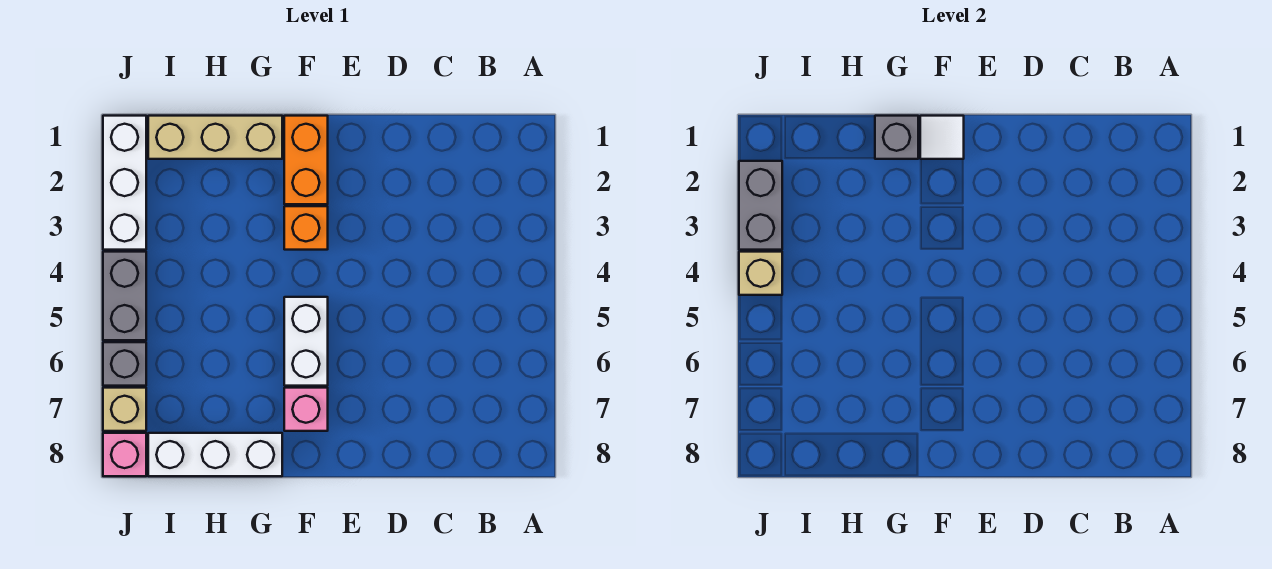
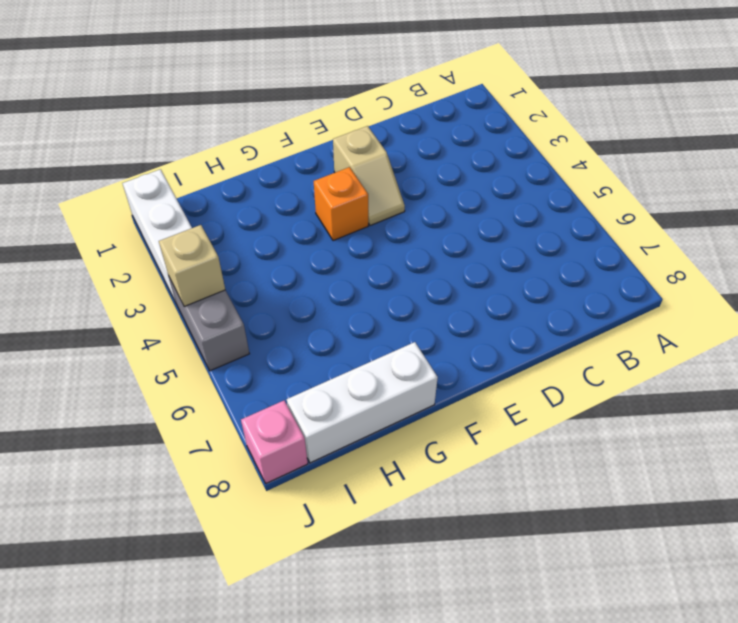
tan slope E2:E3 level 1 top 2 -> none
none -> orange brick F1:F2 level 1
none -> white brick F5:F6 level 1
none -> pink brick F7 level 1

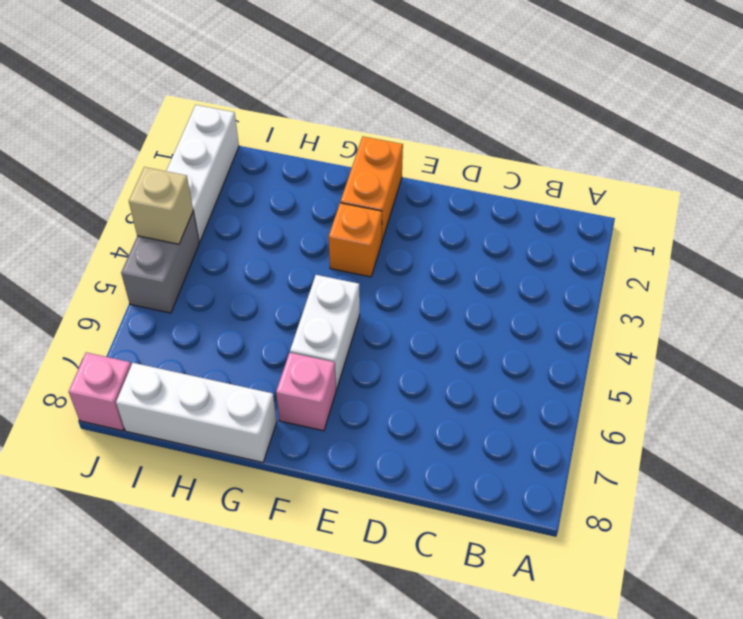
none -> tan brick G1:I1 level 1
none -> grey brick J6 level 1
none -> tan brick J7 level 1

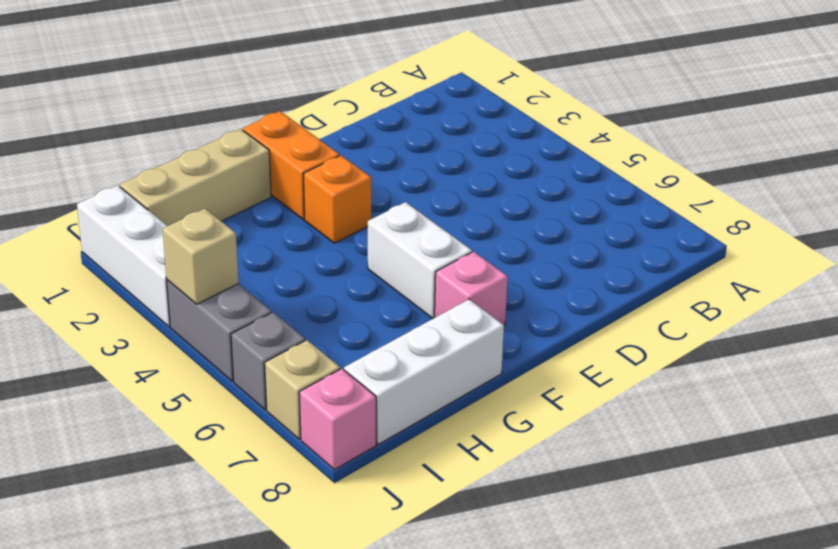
none -> white tile F1 level 2
none -> grey brick G1 level 2
none -> grey brick J2:J3 level 2

